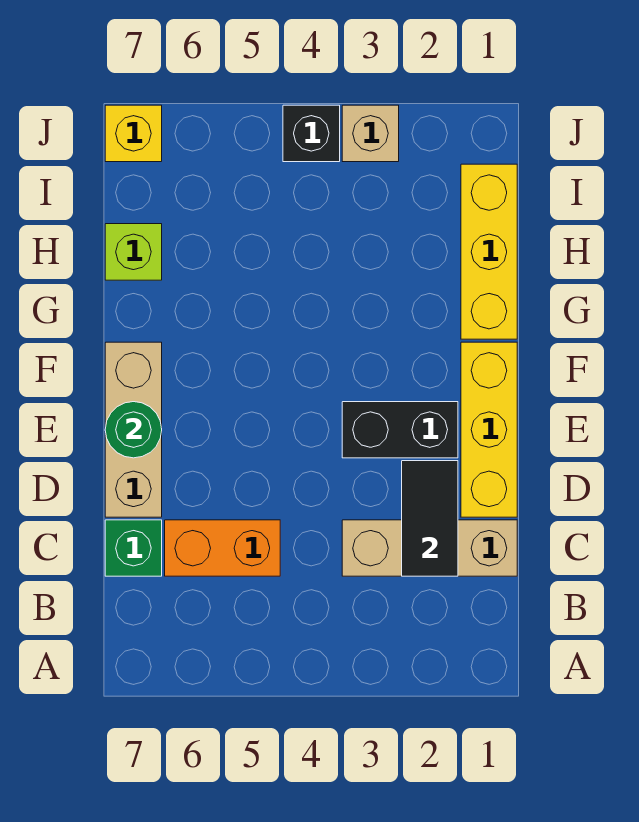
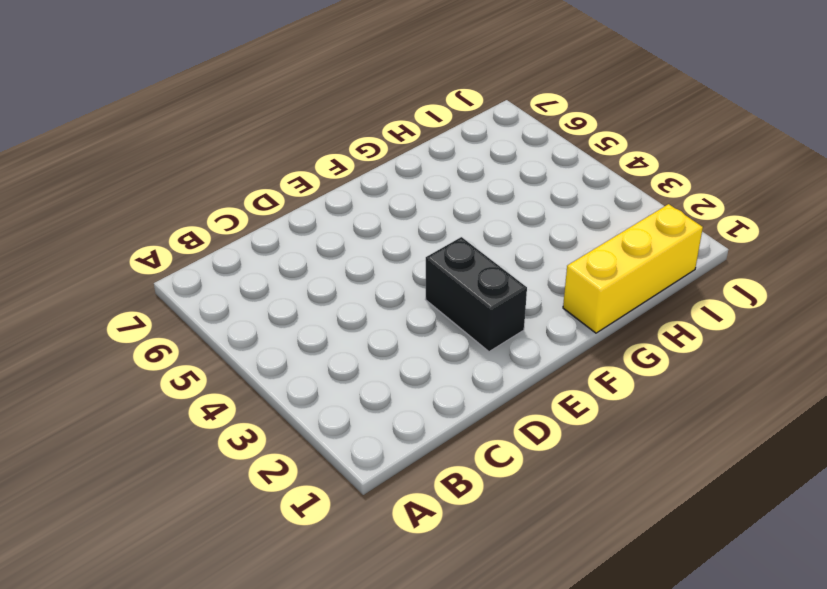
none -> tan brick C1:C3 level 1
none -> orange brick C5:C6 level 1
none -> green brick C7 level 1

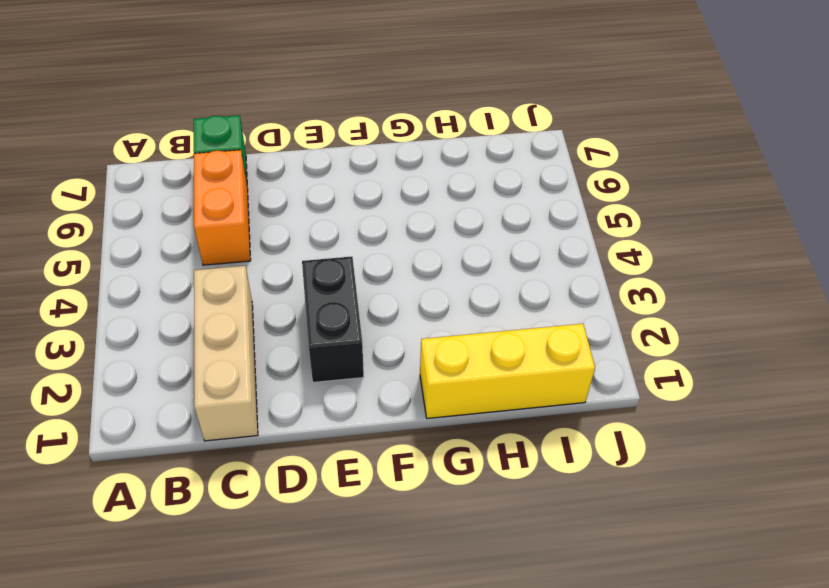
none -> yellow brick D1:F1 level 1
none -> tan brick D7:F7 level 1
none -> lime brick H7 level 1

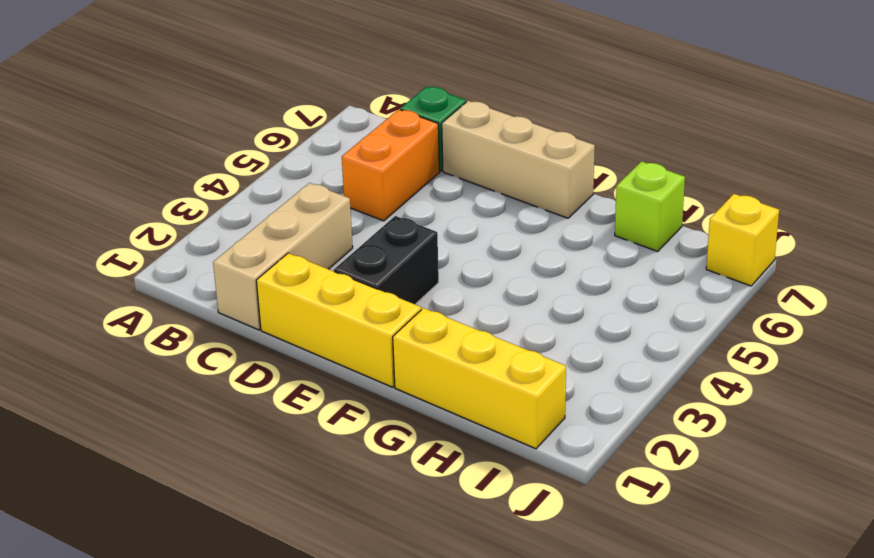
none -> tan brick J3 level 1
none -> black brick J4 level 1
none -> black tile C2:D2 level 2

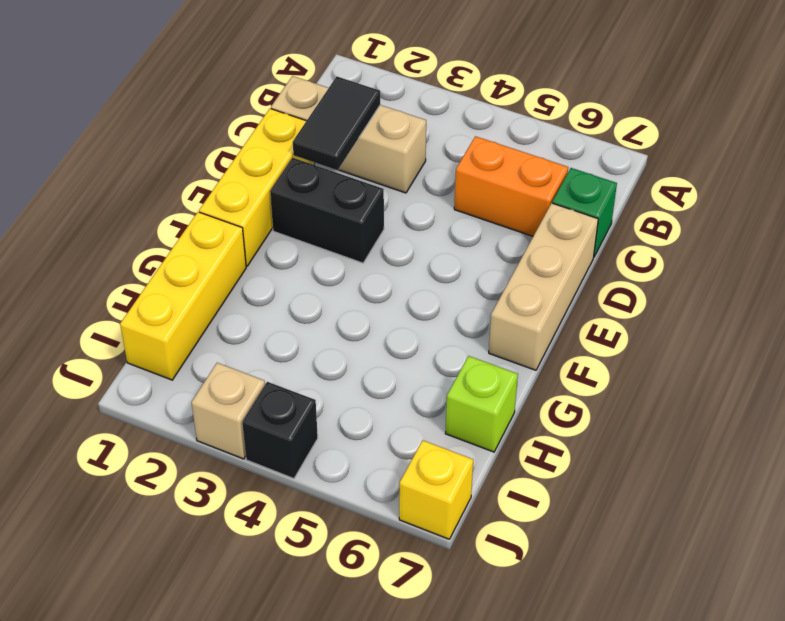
none -> green round brick E7 level 2

